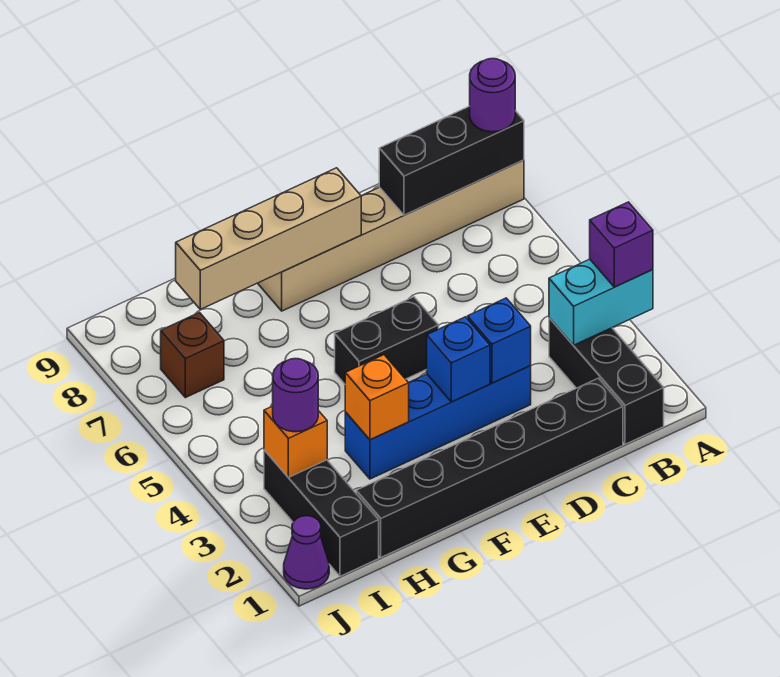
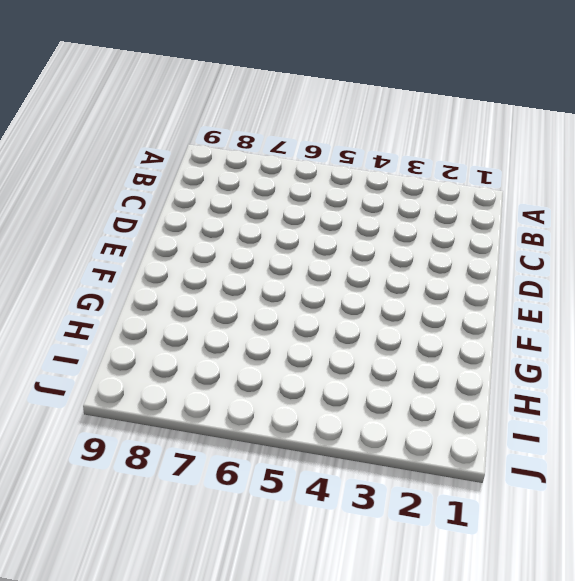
none -> tan brick A8:F8 level 1
none -> black brick B1:B3 level 1
none -> black brick C1:H1 level 1

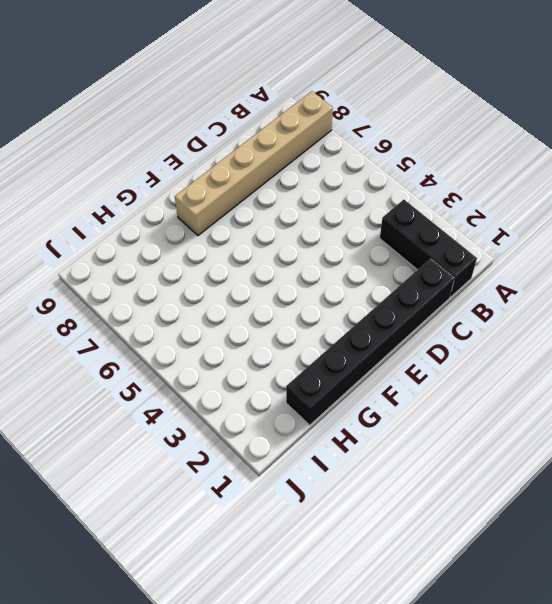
none -> blue brick D3:G3 level 1
none -> black brick E5:F5 level 1
none -> black brick I1:I3 level 1

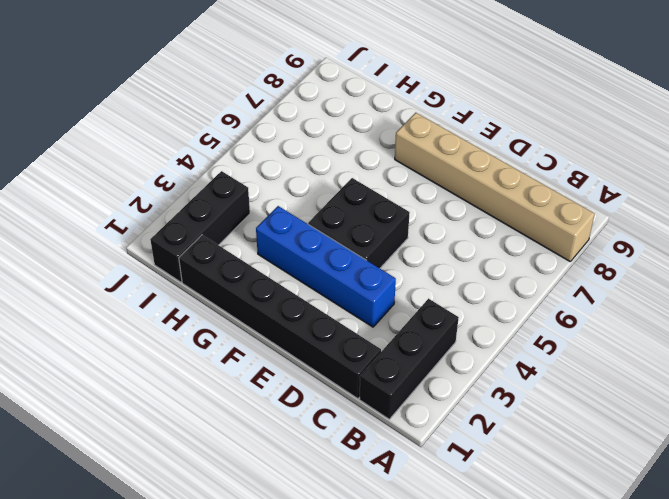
black brick E4:F5 level 1 -> black brick E5:F5 level 1
none -> brown brick I7 level 1
none -> purple cone J1 level 1
none -> cyan brick A3:B3 level 2

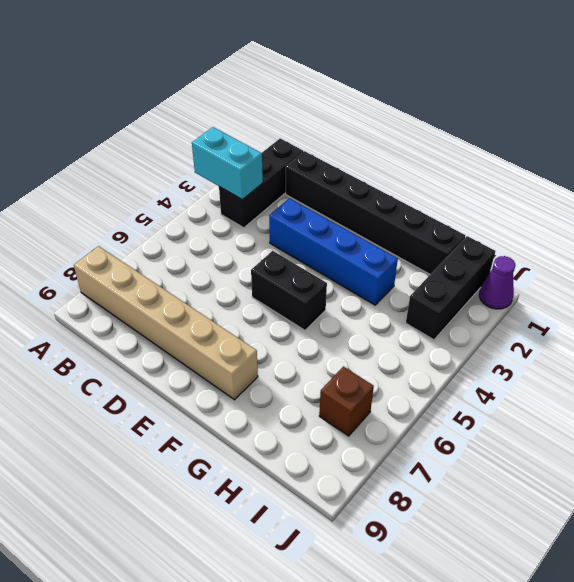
none -> black brick A8:C8 level 2
none -> blue brick D3 level 2
none -> blue brick E3 level 2

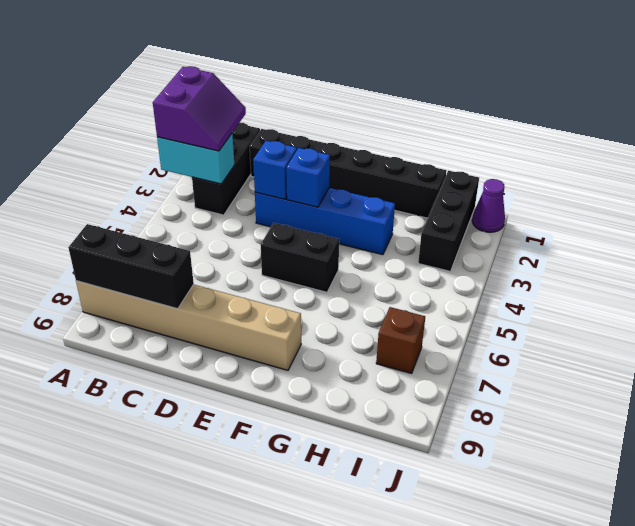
purple slope A2:B3 level 3 top A -> purple brick A3 level 3
none -> tan brick E8:H8 level 2
none -> orange brick G3 level 2
none -> orange brick I3 level 2

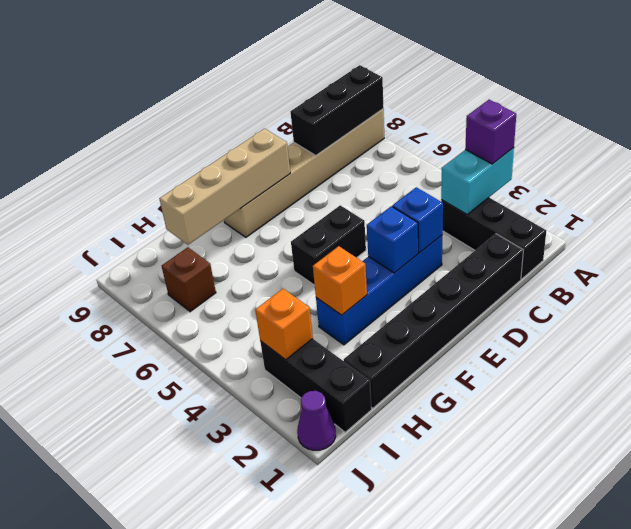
none -> purple round brick A8 level 3
none -> purple round brick I3 level 3

